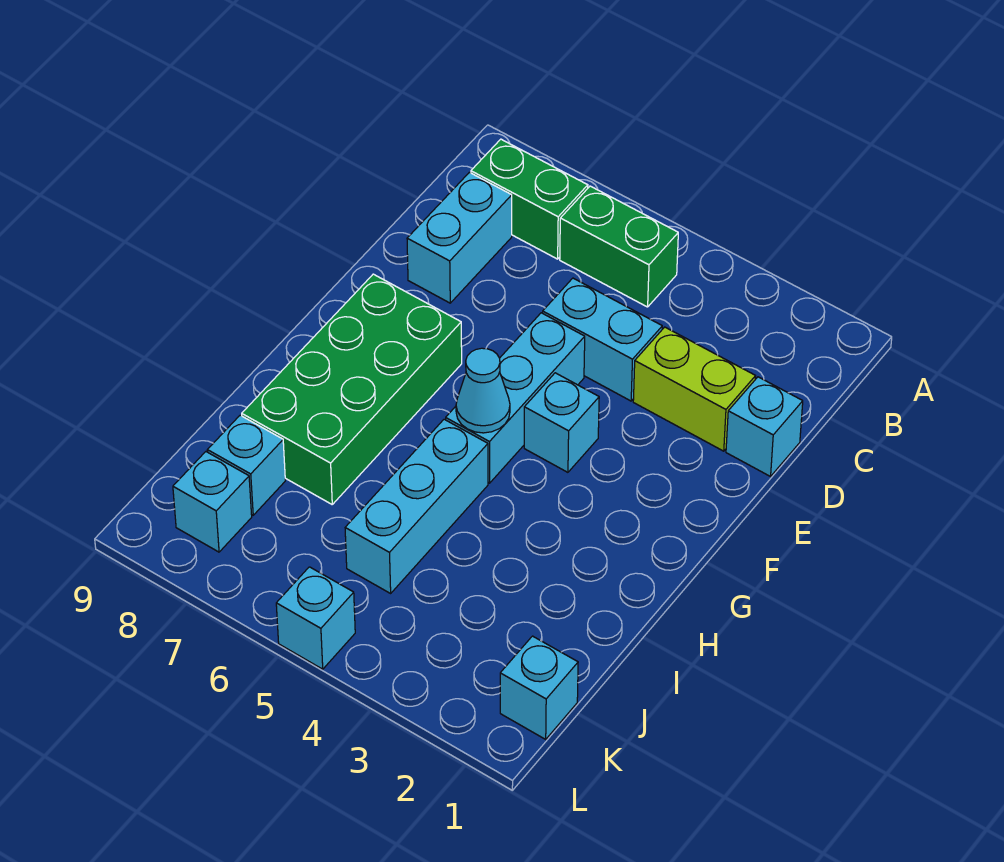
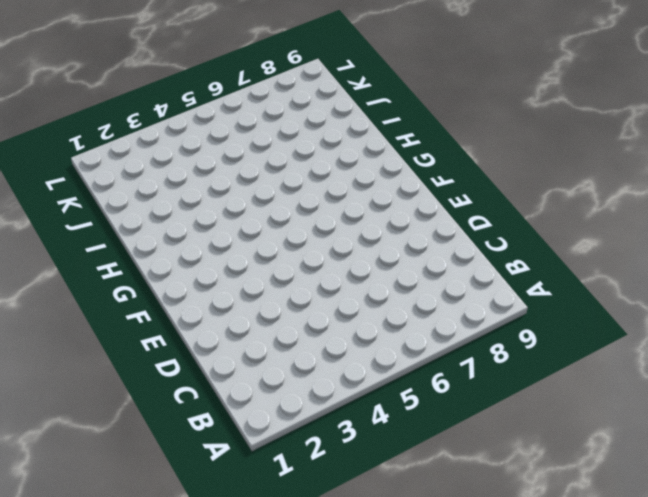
none -> green brick B5:B6 level 1
none -> green brick B7:B8 level 1
none -> cyan brick C8:D8 level 1

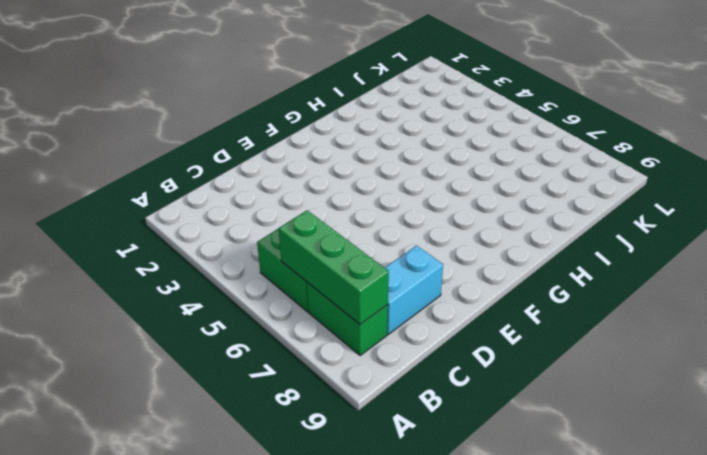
green brick B6:B8 level 2 -> none
none -> cyan brick D1 level 1
none -> lime brick D2:D3 level 1
none -> cyan brick D4:D5 level 1

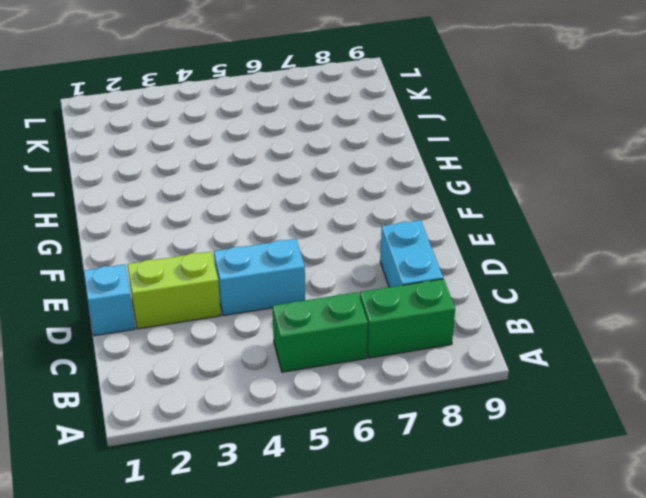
none -> cyan brick E5:G5 level 1
none -> cyan brick F4 level 1
none -> green brick F7:I8 level 1

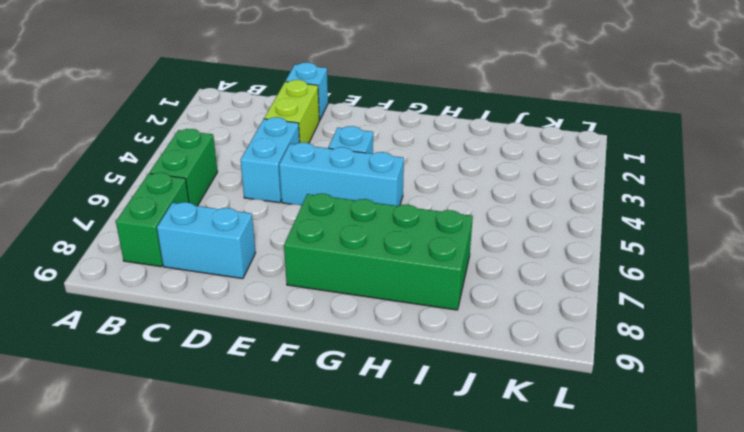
none -> cyan brick H5:J5 level 1
none -> cyan brick J8 level 1
none -> cyan brick K1 level 1

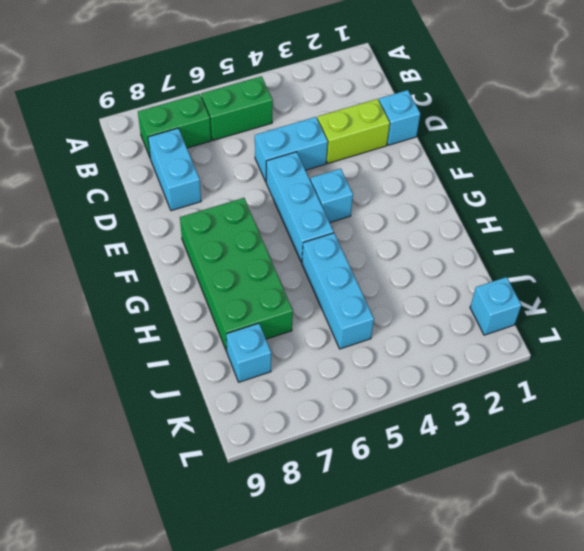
none -> cyan brick K8 level 1
none -> cyan brick L5 level 1
none -> cyan cone G5 level 2

